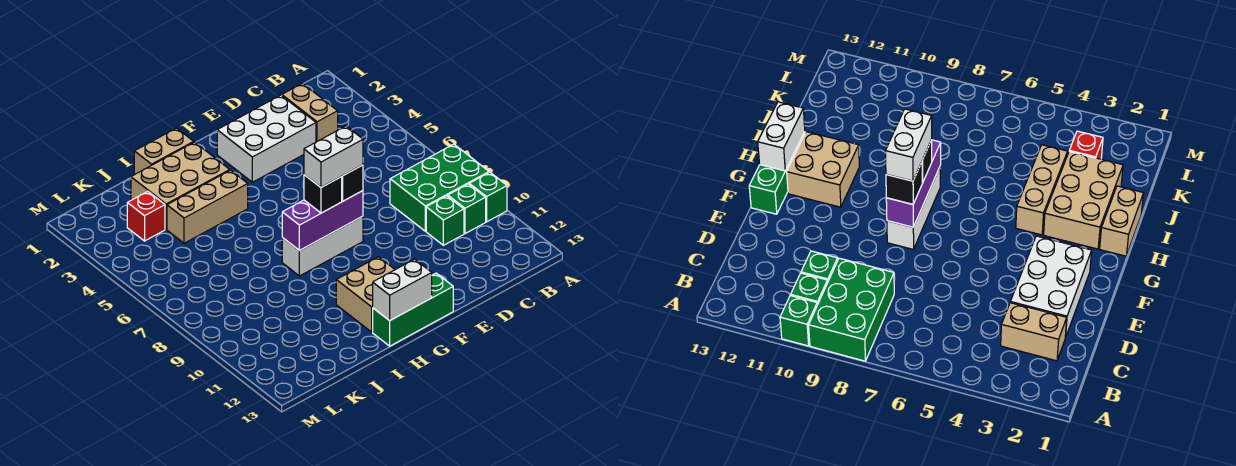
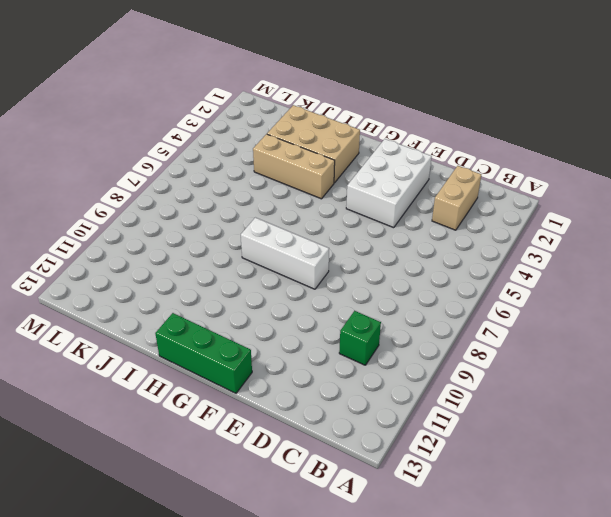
white brick E2:F4 level 1 -> white brick D2:F3 level 1
none -> green brick A8:C9 level 1
none -> green brick A10 level 1
none -> green brick B10 level 1

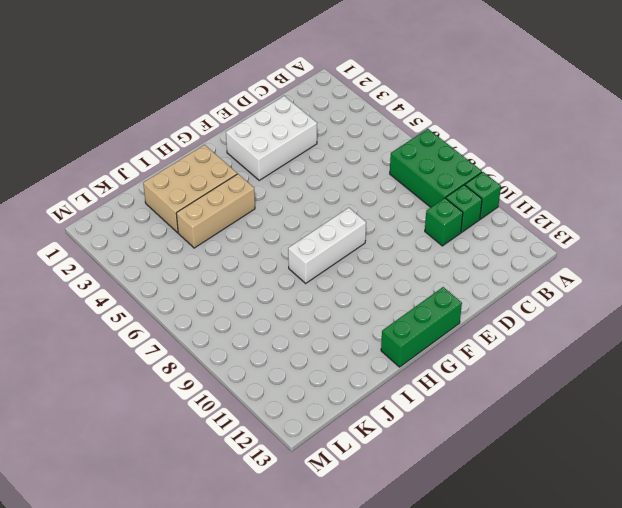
green brick A7:B9 level 1 -> green brick A8:C9 level 1
none -> tan brick C2:C3 level 1
none -> tan brick G11:H12 level 1
none -> tan brick H1:I1 level 1

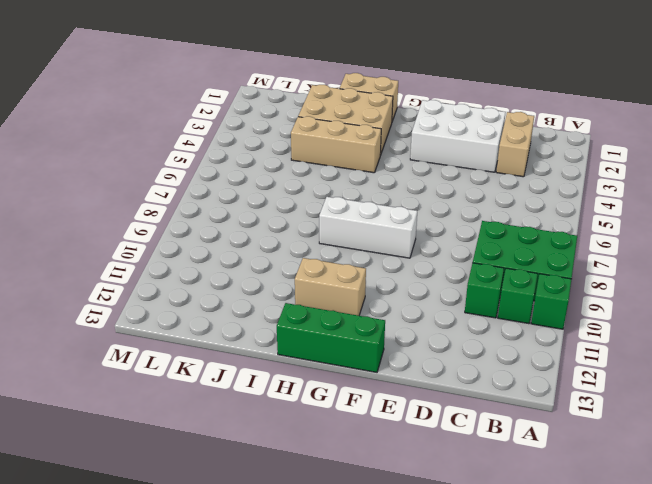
tan brick G11:H11 level 1 -> tan brick G11:H12 level 1
none -> red brick K3 level 1
none -> purple brick F8:H8 level 2
none -> white brick G13:H13 level 2

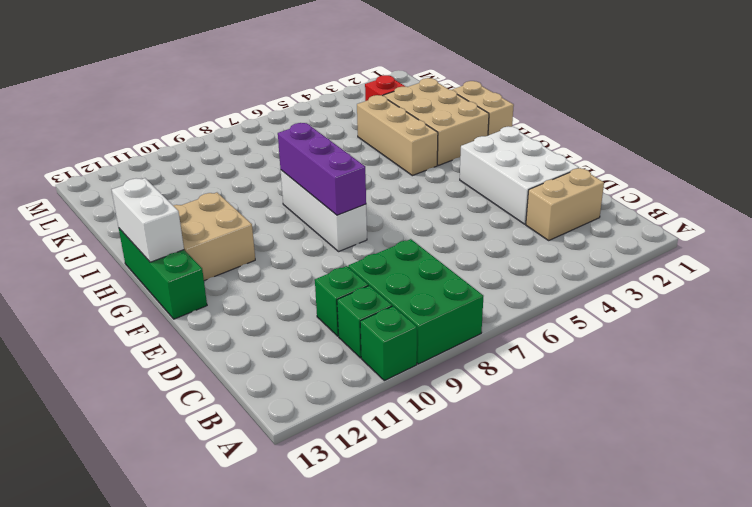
none -> black brick F8 level 3
none -> black brick G8 level 3
none -> white brick F8:G8 level 4

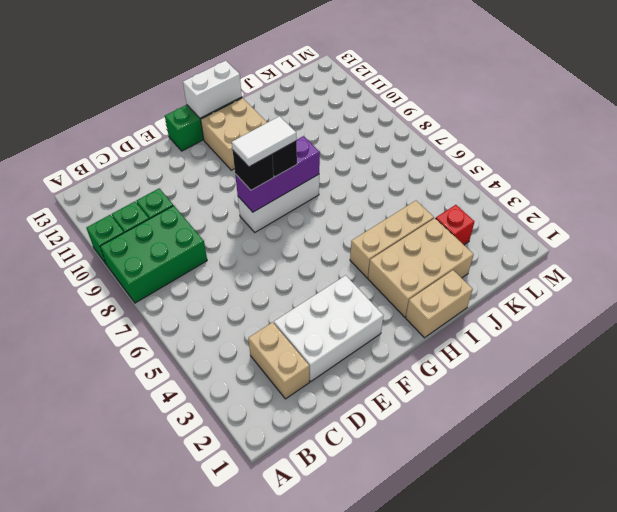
white tile F8:G8 level 4 -> white brick F8:G8 level 4

